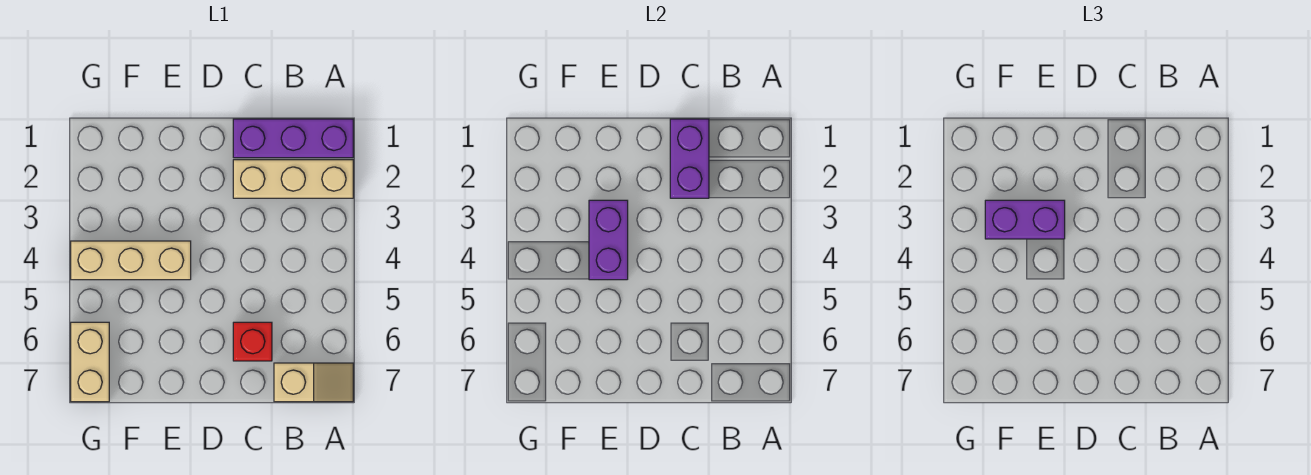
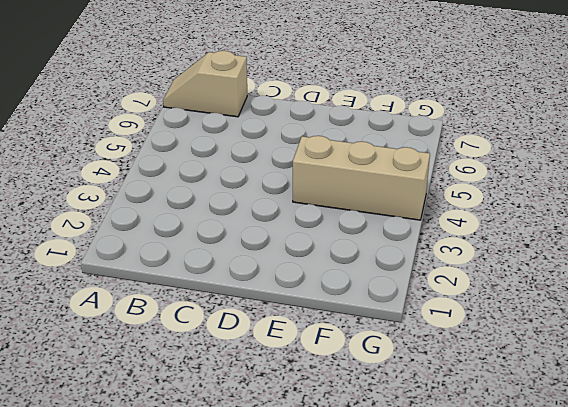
none -> purple brick A1:C1 level 1
none -> tan brick A2:C2 level 1

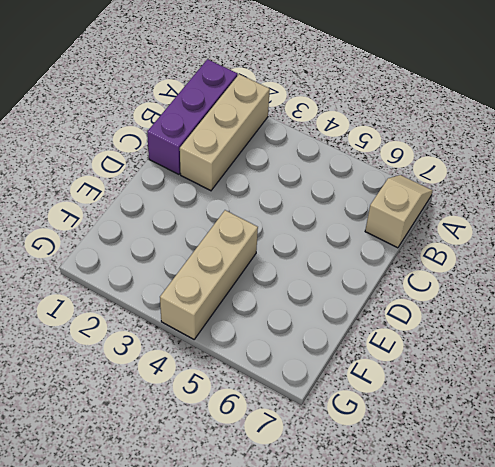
none -> red brick C6 level 1
none -> tan brick G6:G7 level 1

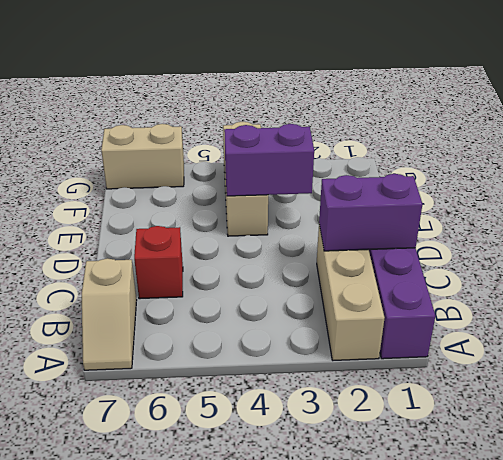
none -> purple brick E3:F3 level 3

